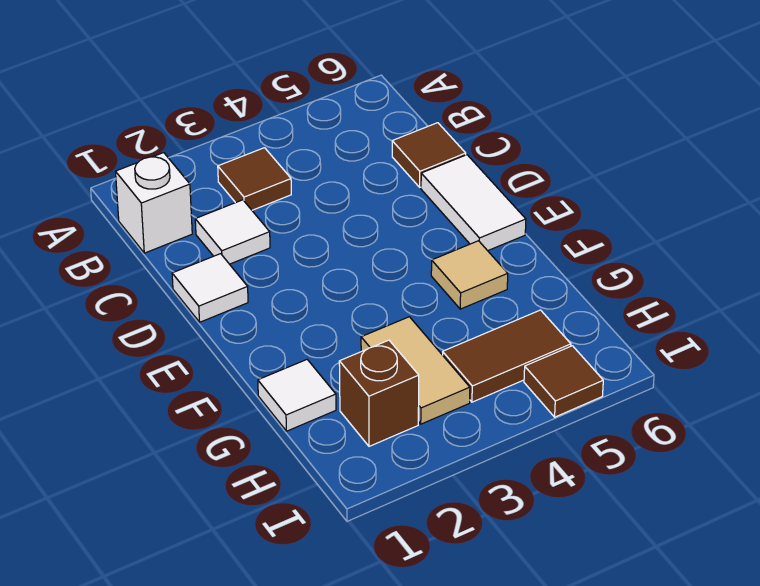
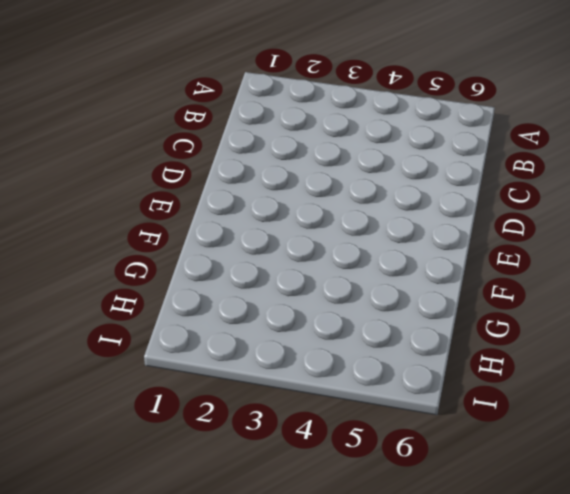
none -> white brick B1 level 1
none -> brown tile B3 level 1
none -> white tile C2 level 1

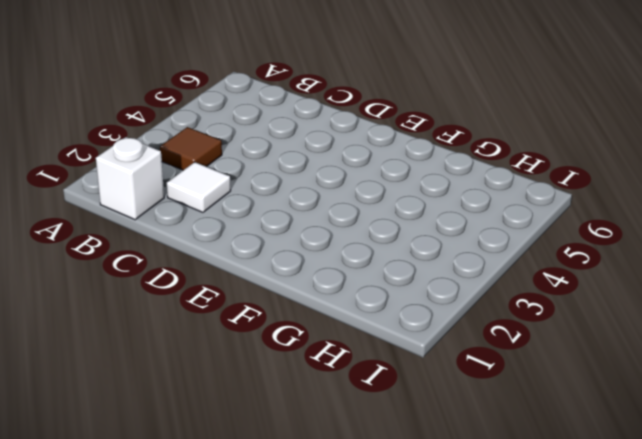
none -> brown tile C6 level 1
none -> white tile D1 level 1
none -> white tile D6:E6 level 1

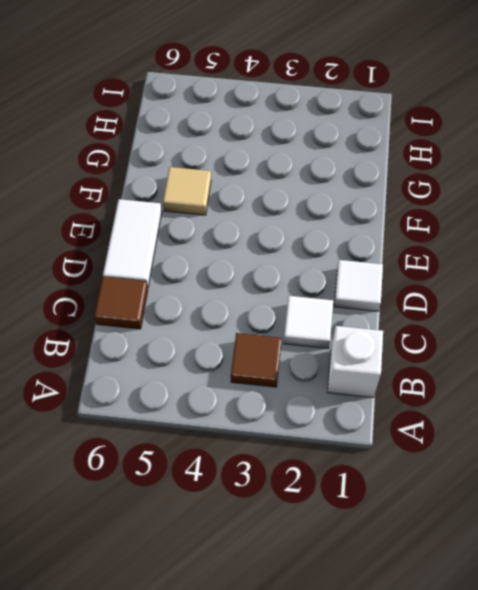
none -> white tile G1 level 1
none -> tan tile G3:H3 level 1
none -> brown brick H2 level 1

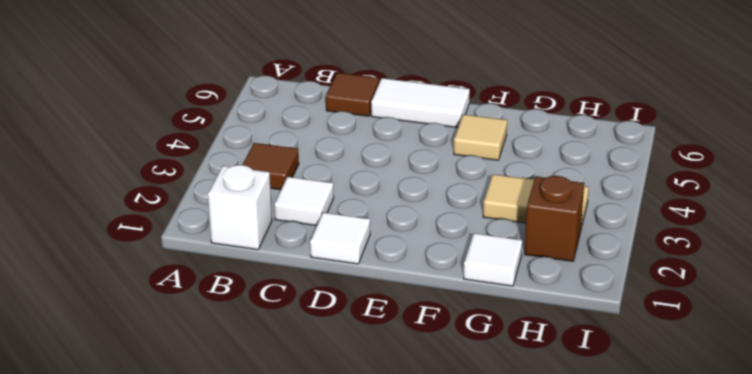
none -> brown tile H4:H5 level 1
none -> brown tile I5 level 1

